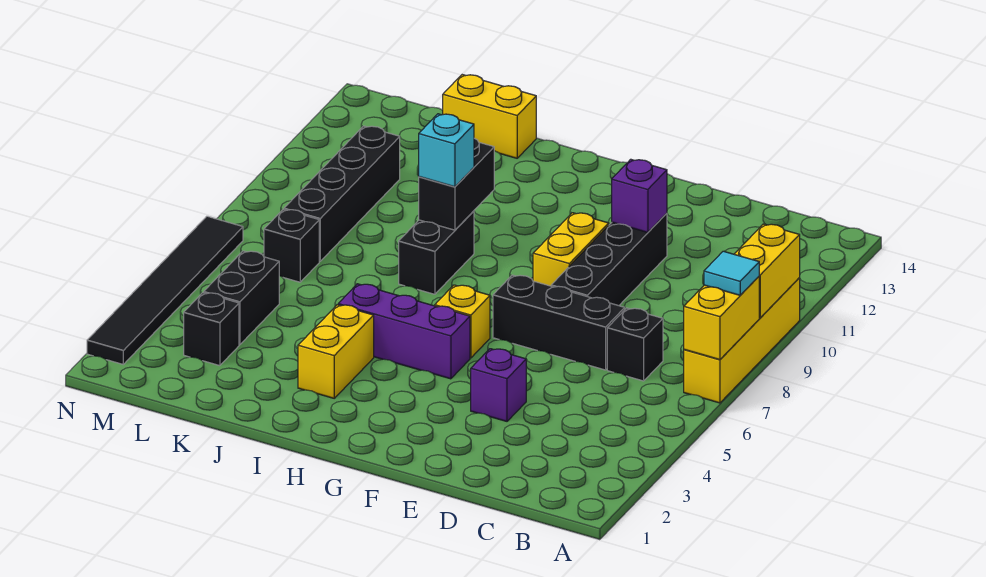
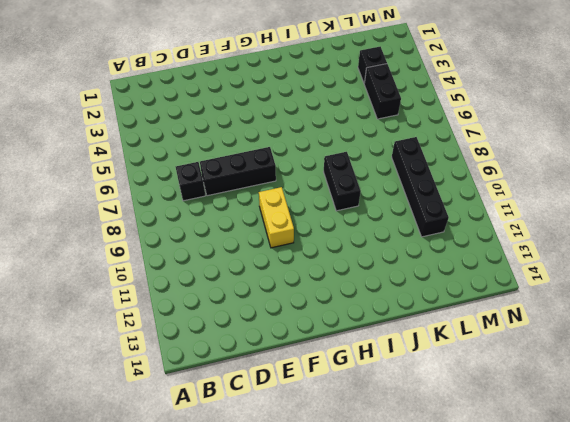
none -> yellow brick A7:A10 level 1
none -> purple brick E4 level 1
none -> black brick E8:E11 level 1

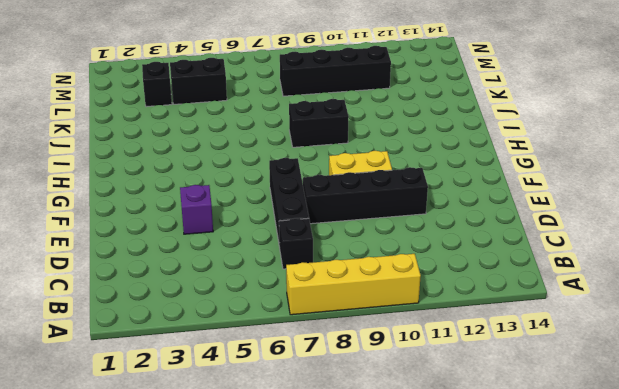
none -> purple brick G5:I5 level 1
none -> yellow brick G6 level 1
none -> yellow brick I3:I4 level 1

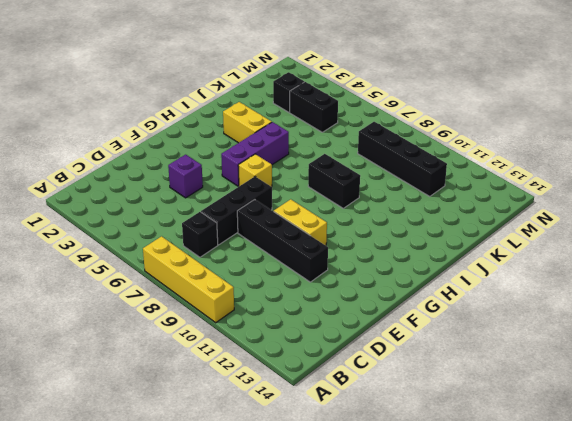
none -> yellow brick J14:K14 level 1
none -> black brick L7 level 1
none -> black tile N2:N7 level 1

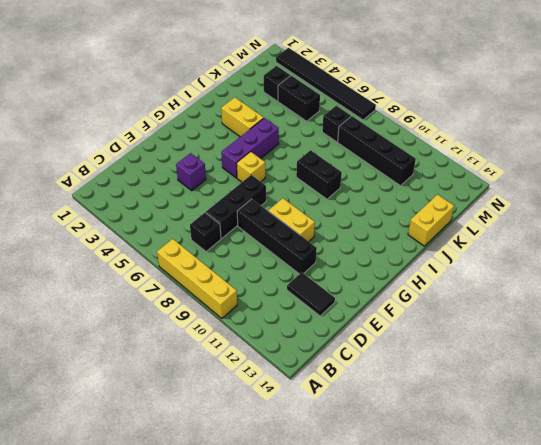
black tile D12:D13 level 1 -> none
none -> yellow brick A7:A8 level 2
none -> yellow brick A9:A10 level 2
none -> purple brick E11 level 2

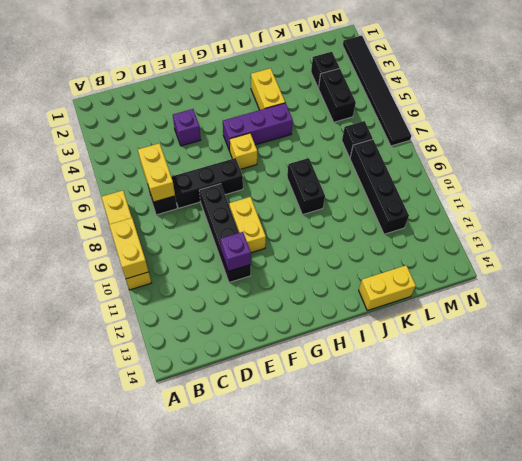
yellow brick C6:C7 level 2 -> yellow brick A7:A8 level 2
none -> black brick I9:I10 level 2
none -> cyan tile A8 level 3
none -> cyan brick I9 level 3

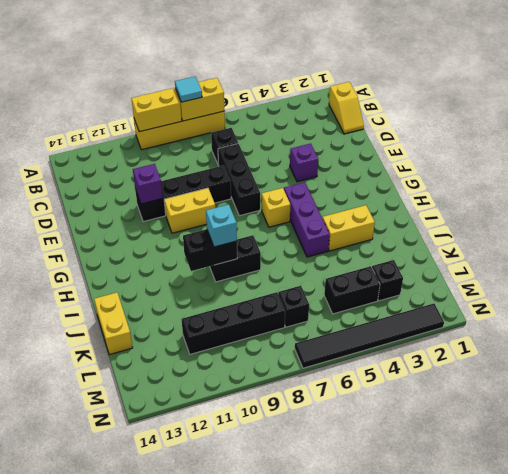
yellow slope B1:C1 level 1 top B -> none

